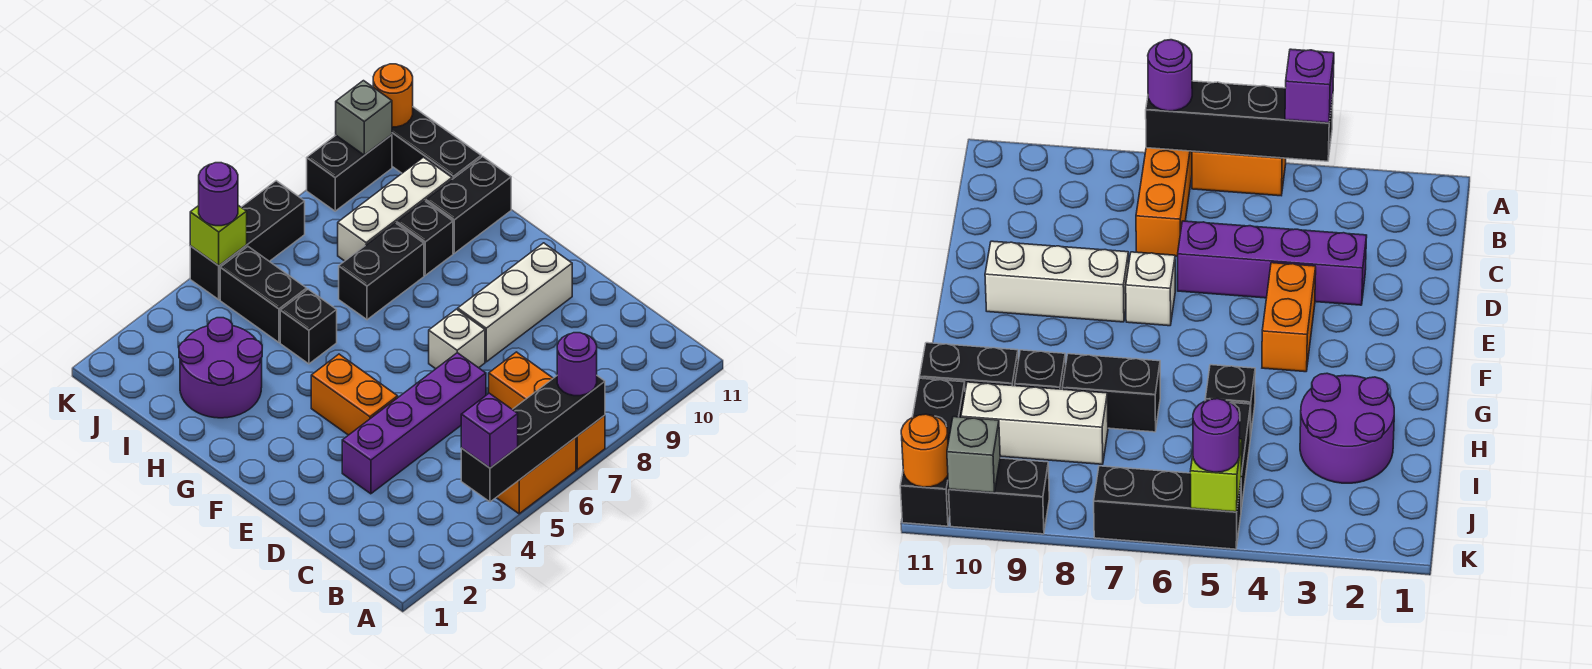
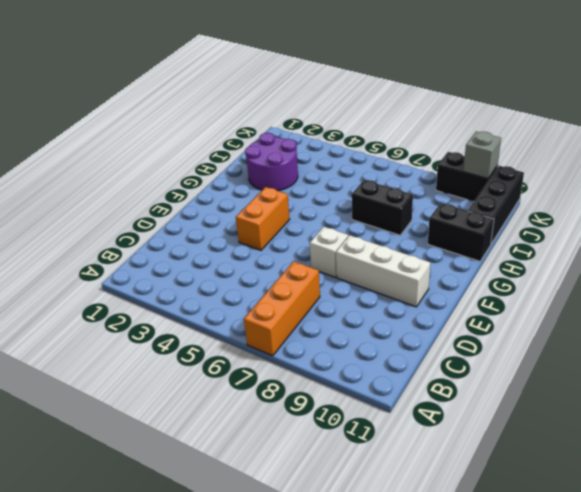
none -> orange brick A5:A6 level 1
none -> purple brick D3:D6 level 1
none -> black brick H5 level 1

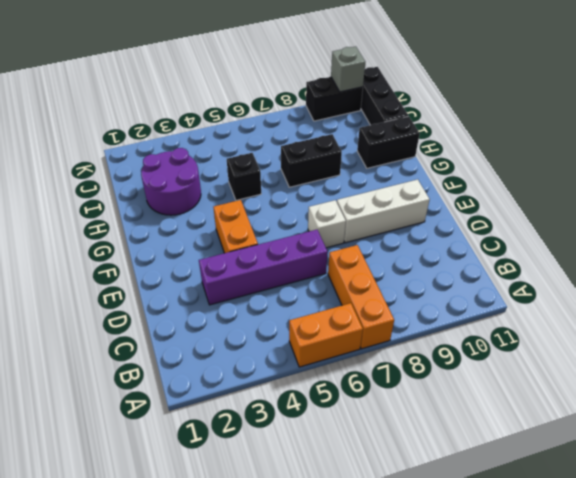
none -> black brick H9 level 1
none -> black brick I5:J5 level 1
none -> white brick I8:I10 level 1

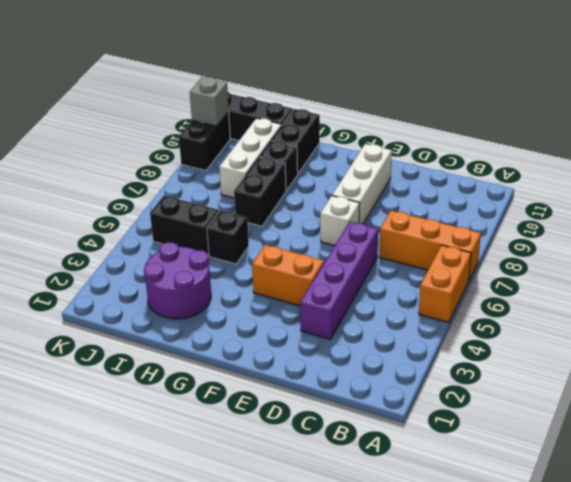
none -> black brick K5:K7 level 1
none -> black brick A4:A7 level 2
none -> lime brick K5 level 2

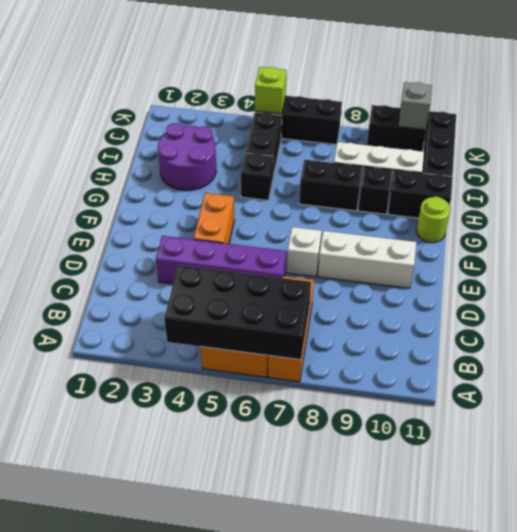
black brick A4:B7 level 2 -> black brick A4:A7 level 2
lime round brick G11 level 1 -> none
none -> orange round brick K11 level 2
none -> purple brick A4 level 3
none -> purple round brick A7 level 3

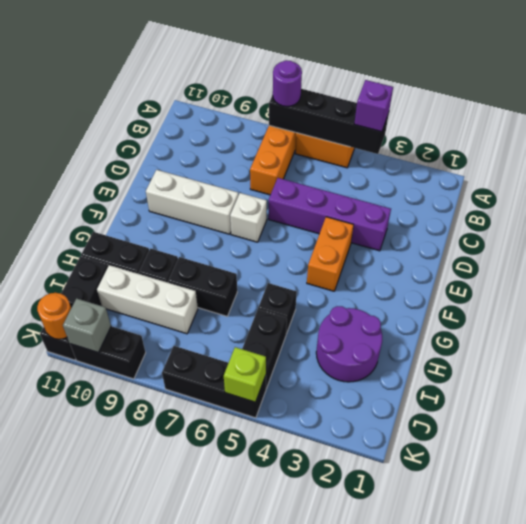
none -> purple round brick K5 level 3

